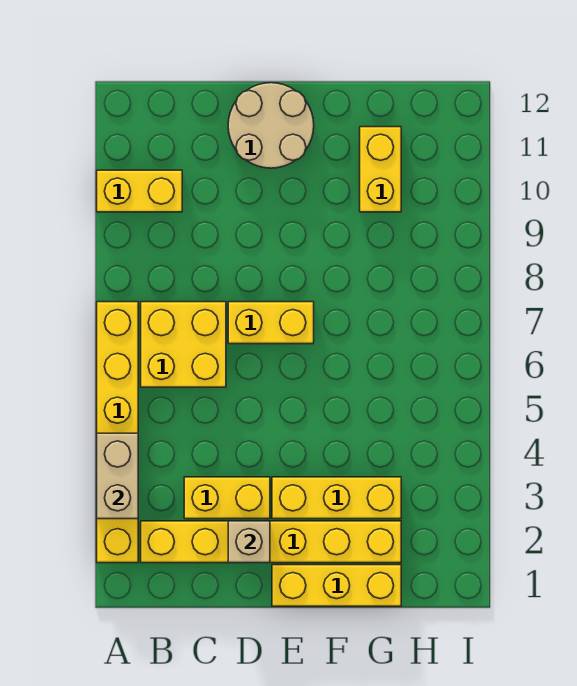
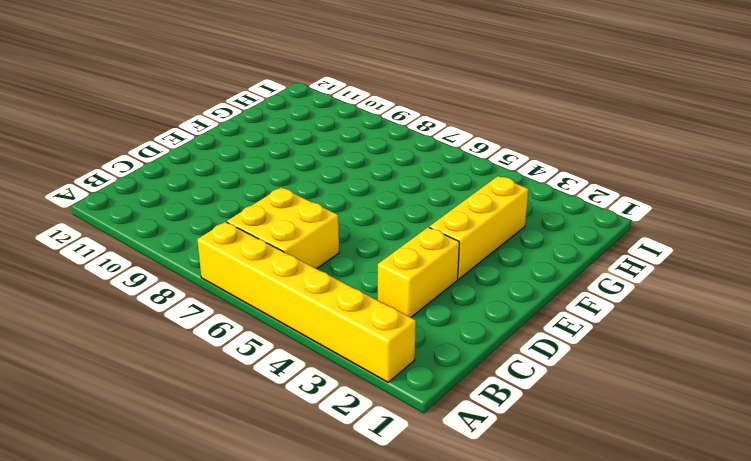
none -> yellow brick A10:B10 level 1
none -> yellow brick B2:G2 level 1
none -> yellow brick D7:E7 level 1

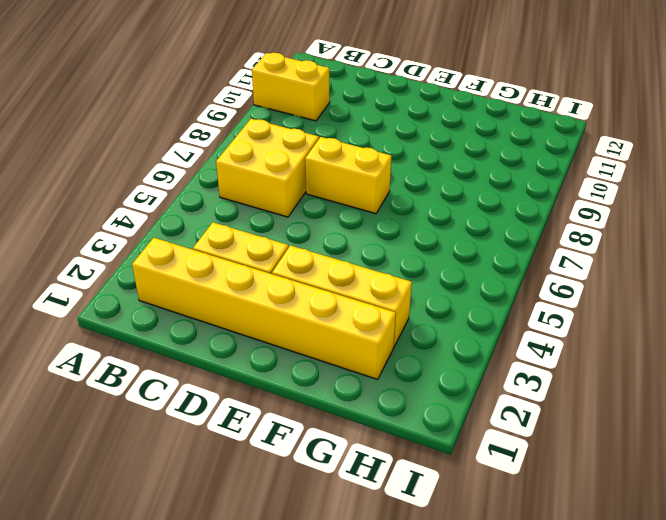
none -> yellow brick A2:A7 level 1
none -> tan round brick D11:E12 level 1
none -> yellow brick E1:G1 level 1

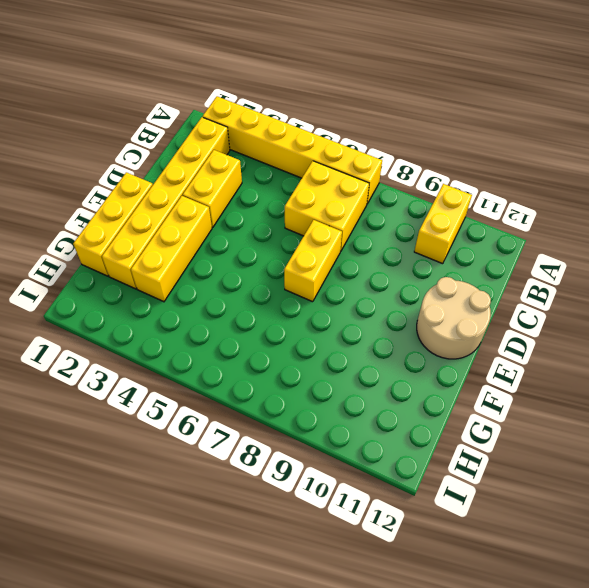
none -> yellow brick G10:G11 level 1
none -> tan brick A3:A4 level 2
none -> tan brick D2 level 2

